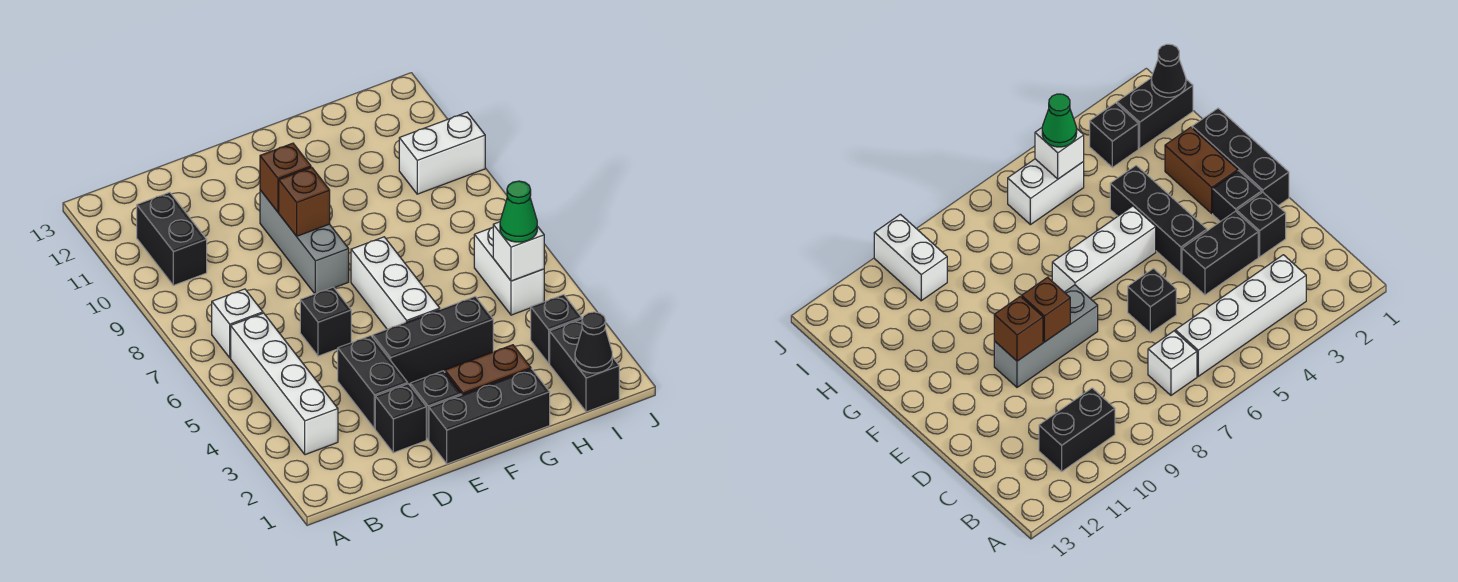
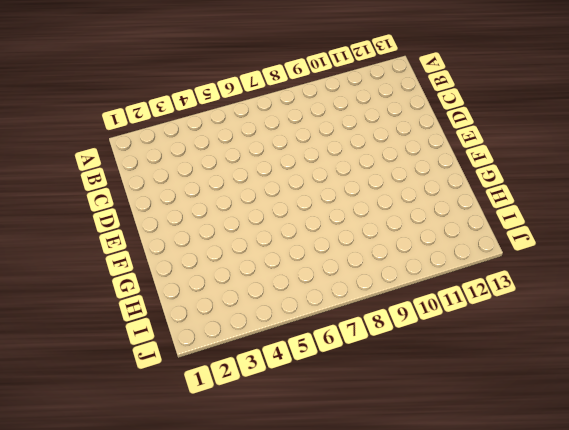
none -> white brick B3:B6 level 1
none -> white brick B7 level 1
none -> black brick B10:B11 level 1

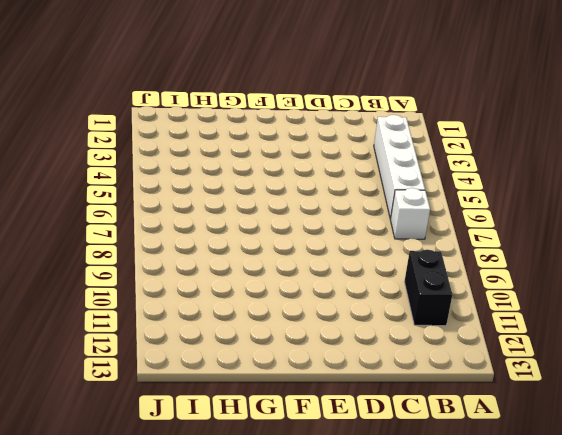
none -> black brick D2 level 1
none -> black brick D3:D4 level 1
none -> black brick D6 level 1

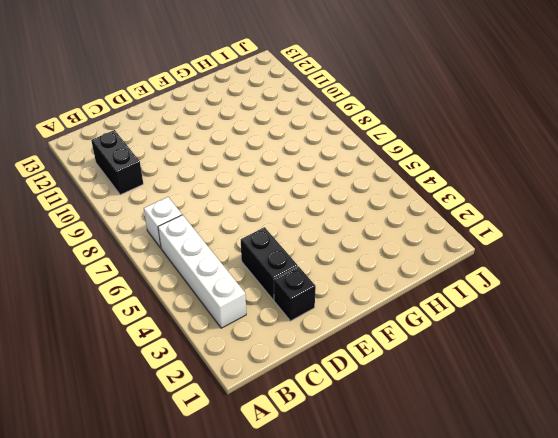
none -> black brick D6 level 1
none -> black brick E1:G1 level 1
none -> black brick E2 level 1

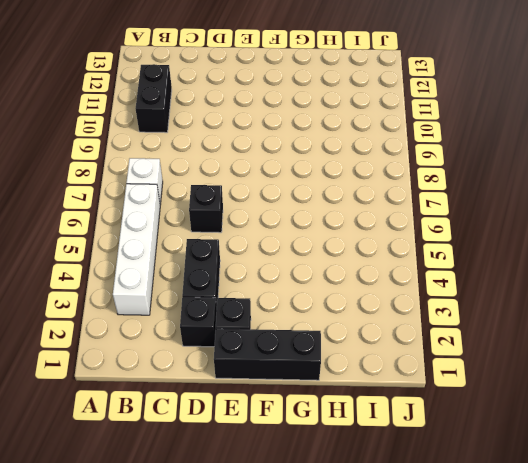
none -> black brick E4:G4 level 1
none -> grey brick E8:E10 level 1
none -> brown brick F2:G2 level 1

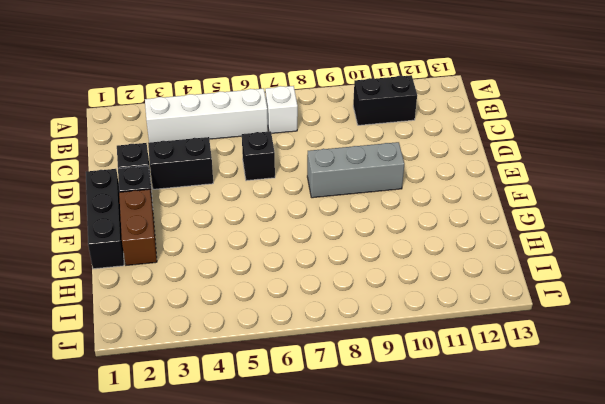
none -> black brick E4:G4 level 1
none -> white brick F5:F7 level 1
none -> black brick I1:I2 level 1

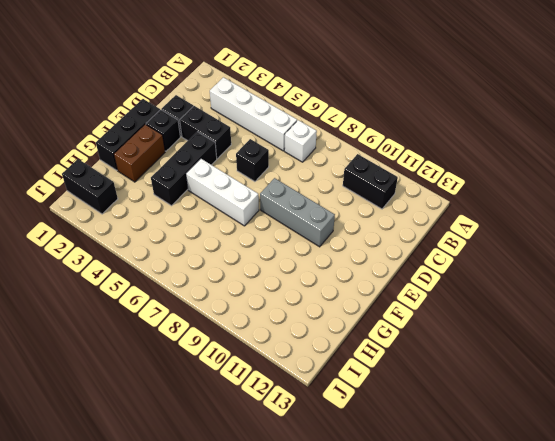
none -> black brick I3 level 1
none -> white brick I5:I6 level 1
none -> white brick I10:J10 level 1

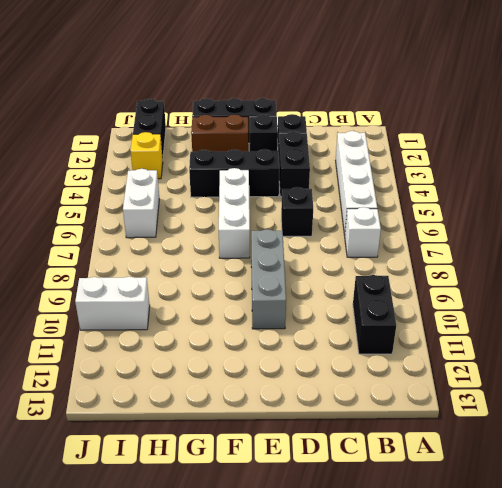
yellow brick I3 level 1 -> black brick I3 level 1
none -> brown brick E9 level 2
none -> brown brick E10 level 2
none -> black cone I1 level 2

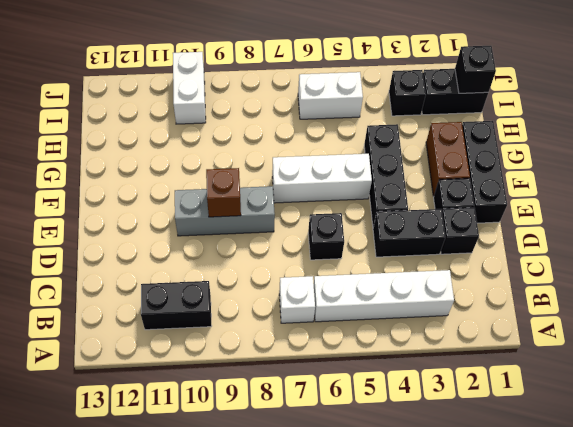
black brick I1 level 2 -> black cone I1 level 2
none -> brown brick E10 level 2
none -> white brick I5 level 2
none -> green cone I5 level 3

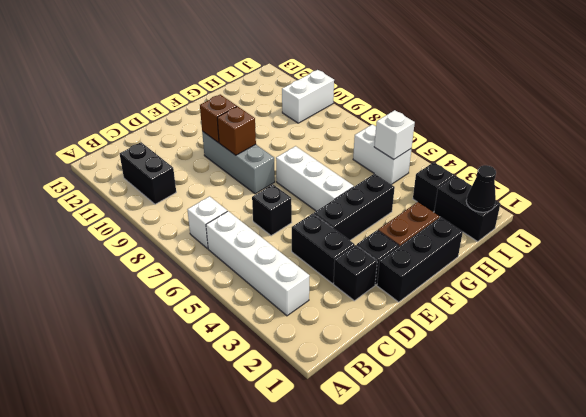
none -> green cone I5 level 3

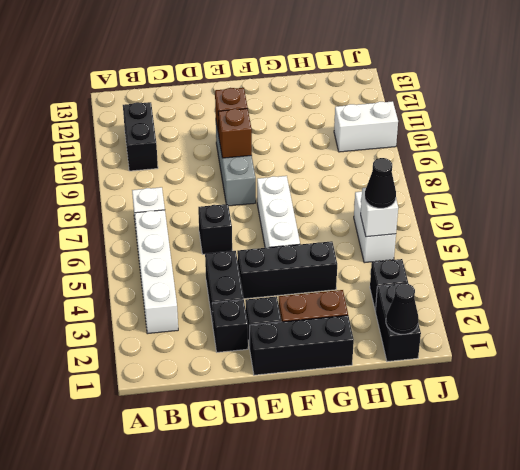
black cone I5 level 3 -> green cone I5 level 3

